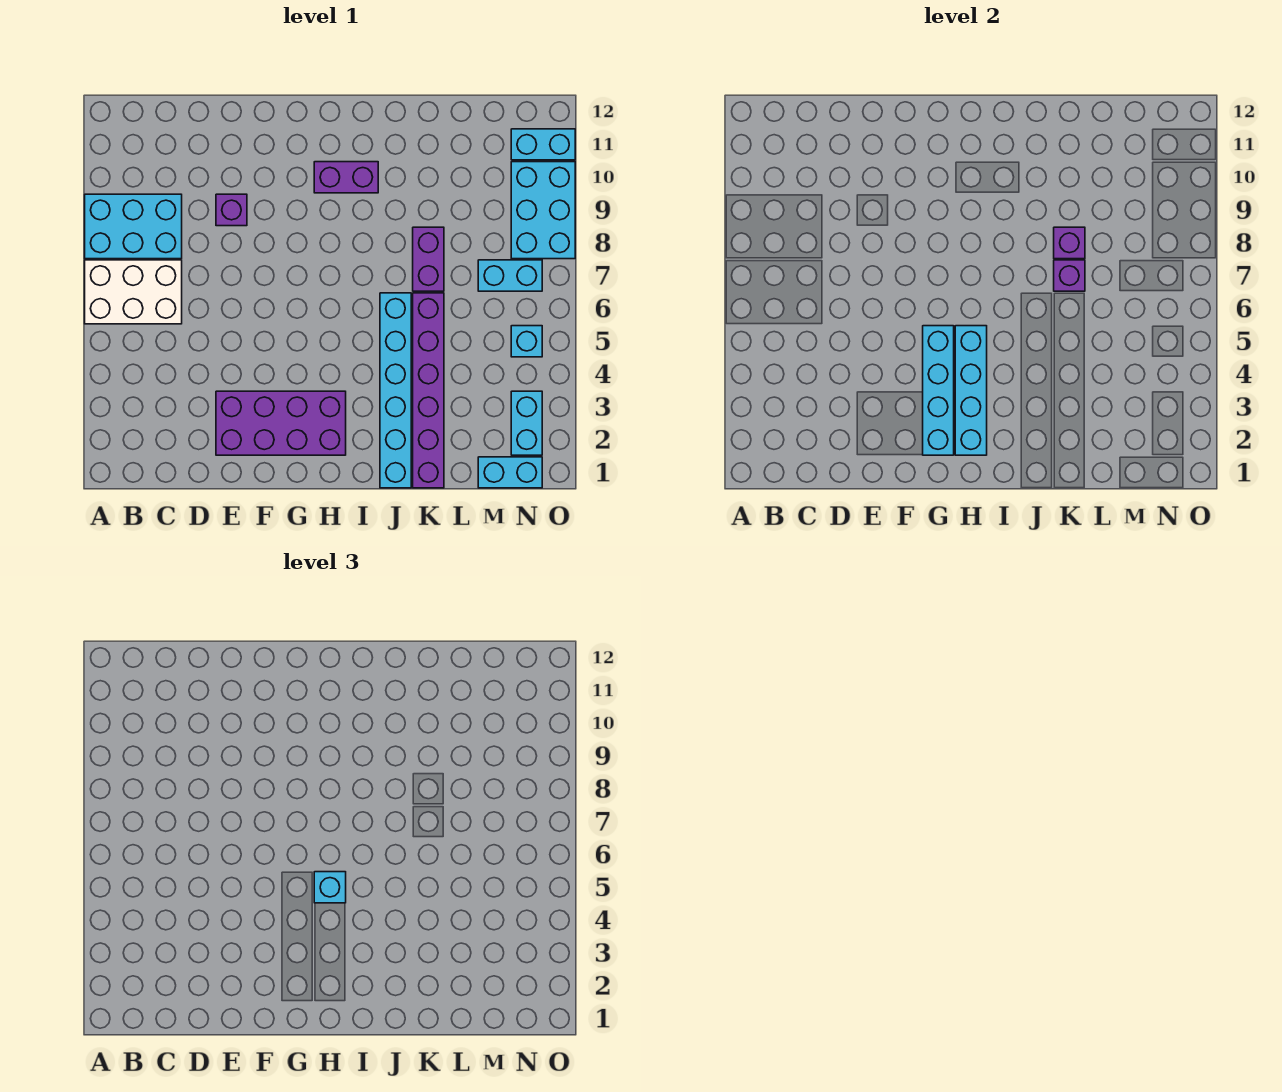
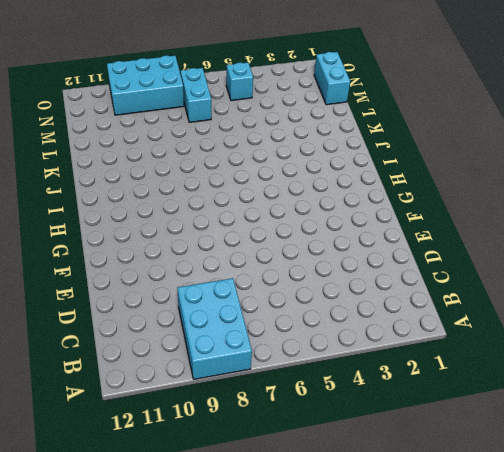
none -> white brick A6:C7 level 1
none -> purple brick E2:H3 level 1
none -> purple brick E9 level 1

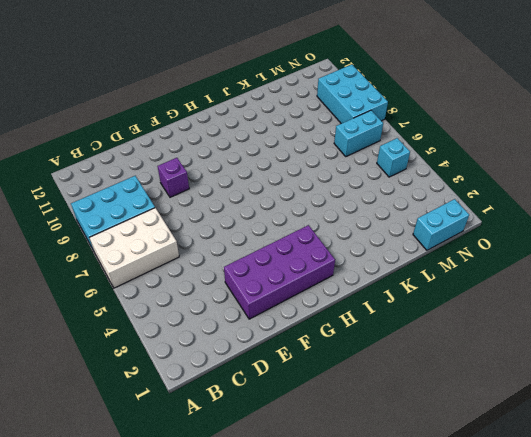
none -> purple brick H10:I10 level 1
none -> cyan brick J1:J6 level 1
none -> purple brick K1:K6 level 1

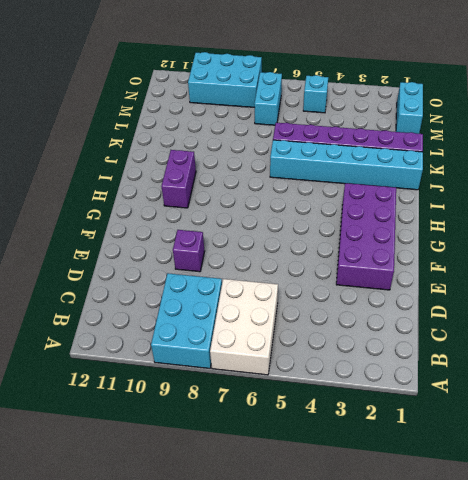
none -> purple brick K7:K8 level 1
none -> cyan brick N2:N3 level 1
none -> cyan brick N11:O11 level 1

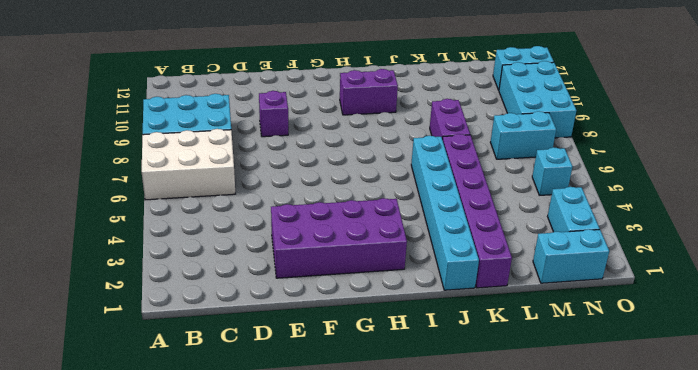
none -> cyan brick G2:G5 level 2
none -> cyan brick H2:H5 level 2
none -> purple brick K7 level 2

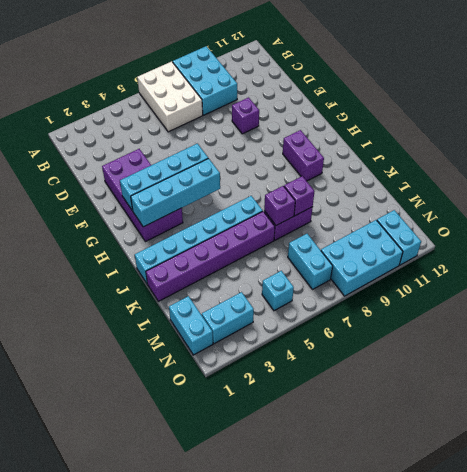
none -> cyan brick H5 level 3

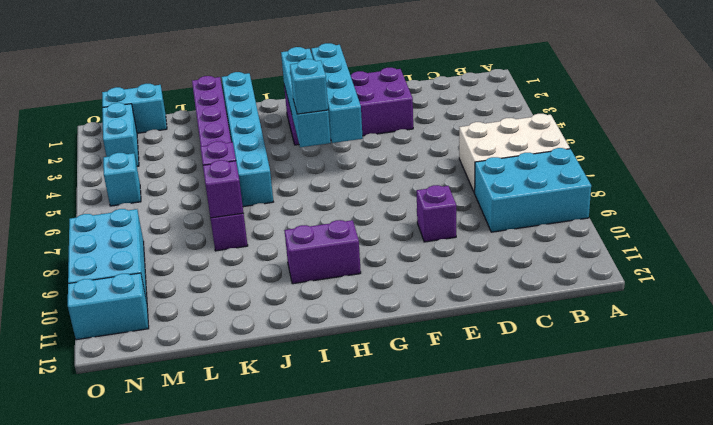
none -> cyan brick M7:N7 level 1

